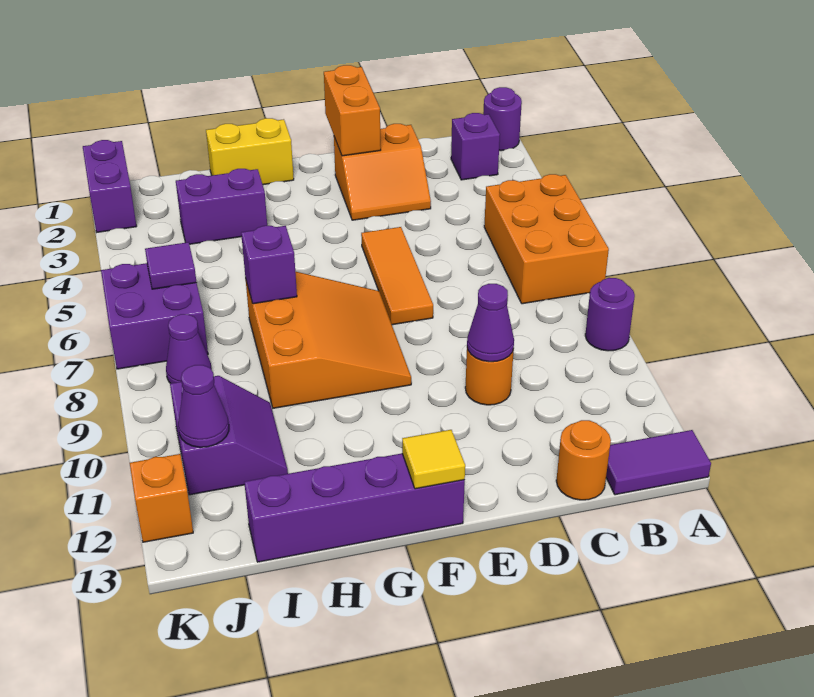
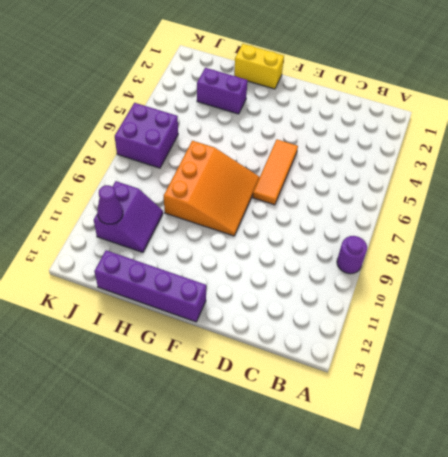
none -> purple round brick A1 level 1
none -> orange brick A5:B7 level 1
none -> purple tile A13:B13 level 1

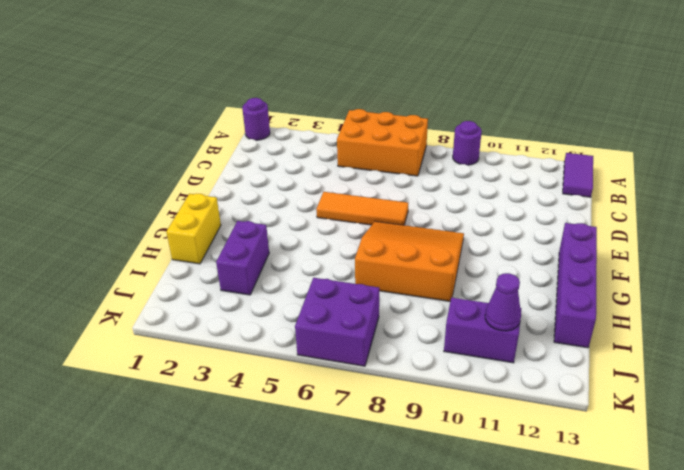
none -> purple brick B2 level 1
none -> orange round brick C13 level 1
none -> orange slope D2:E3 level 1 top 2

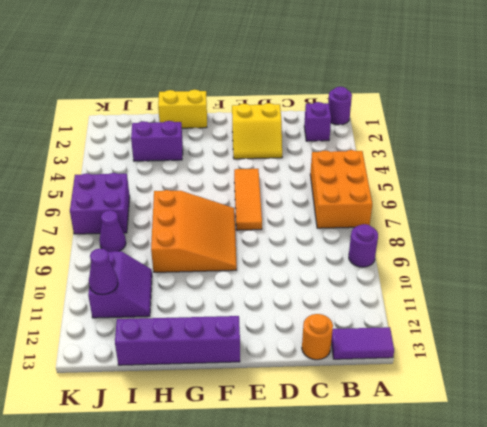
yellow slope D2:E3 level 1 top 2 -> orange slope D2:E3 level 1 top 2
none -> orange round brick D10 level 1
none -> purple brick K1:K2 level 1
none -> orange brick K12 level 1

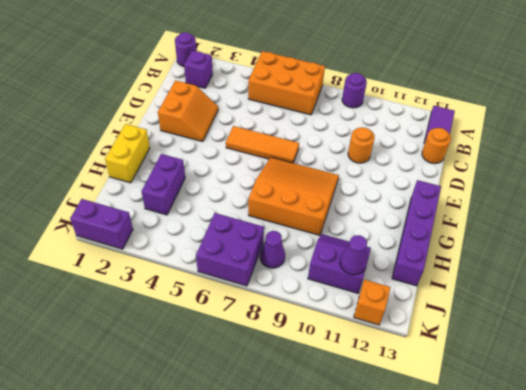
none -> purple cone D10 level 2
none -> orange brick E1:E2 level 2
none -> yellow tile F13 level 2

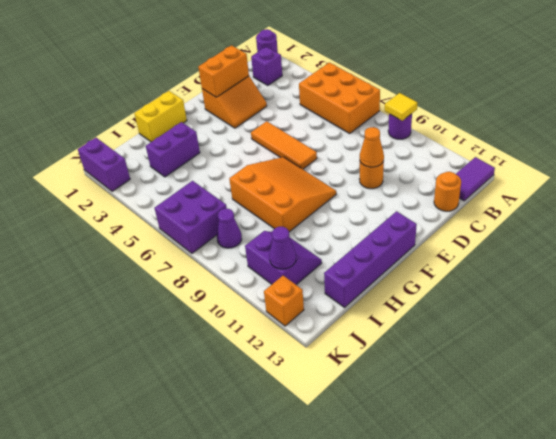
yellow tile A9 level 2 -> yellow tile F13 level 2
orange brick D2:E2 level 2 -> orange brick E1:E2 level 2
orange cone D10 level 2 -> purple cone D10 level 2
none -> purple brick H7 level 2
none -> purple tile J6 level 2

